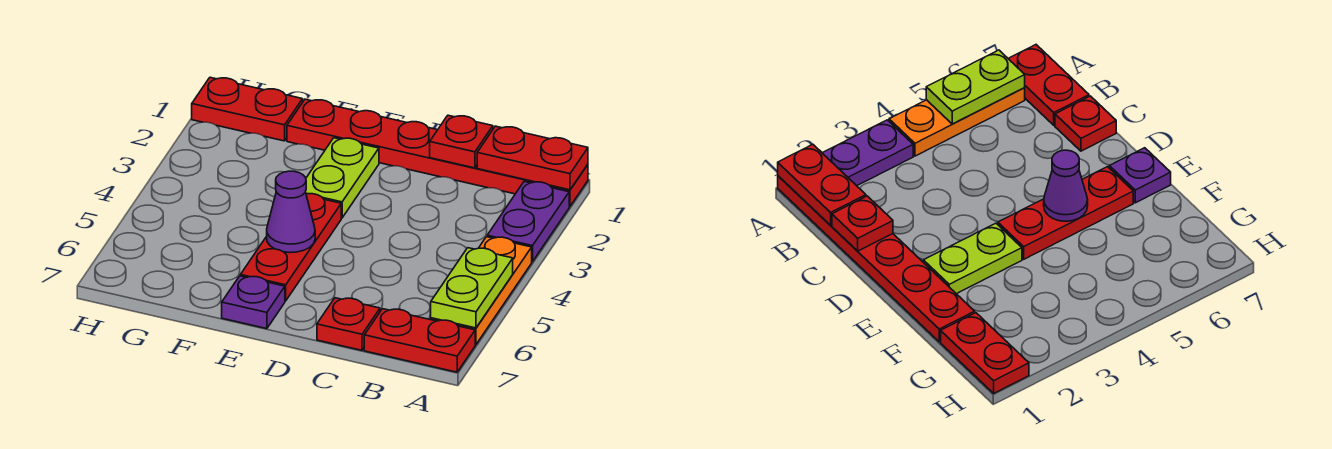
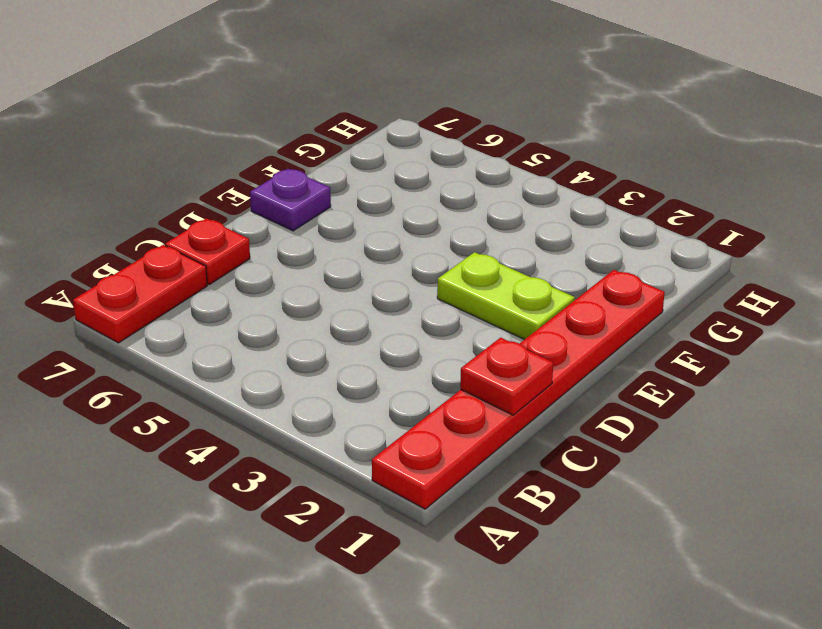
none -> purple plate A2:A3 level 1
none -> orange plate A4:A6 level 1
none -> red plate E4:E6 level 1

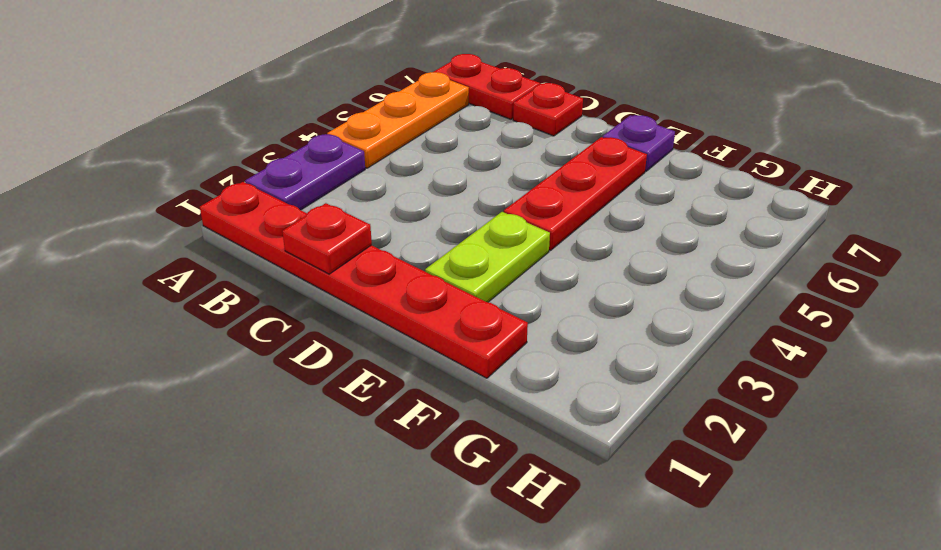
none -> red plate G1:H1 level 1
none -> red plate A1:B1 level 2
none -> lime plate A5:A6 level 2

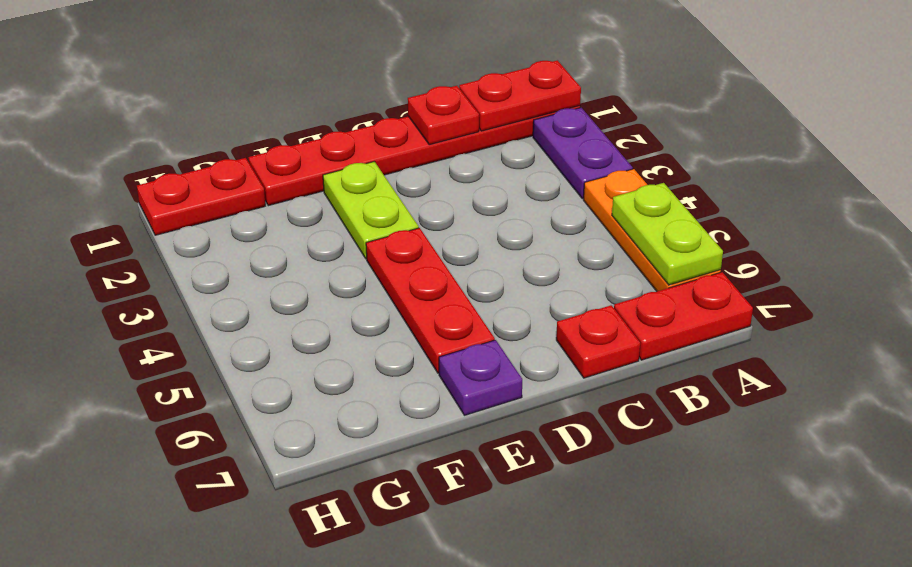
none -> purple cone E5 level 2

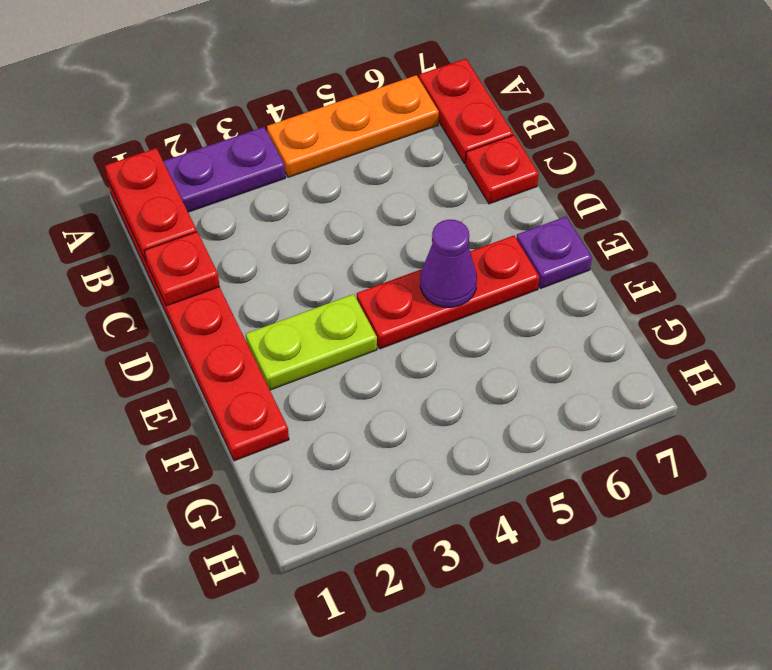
none -> red plate G1:H1 level 1
none -> lime plate A5:A6 level 2

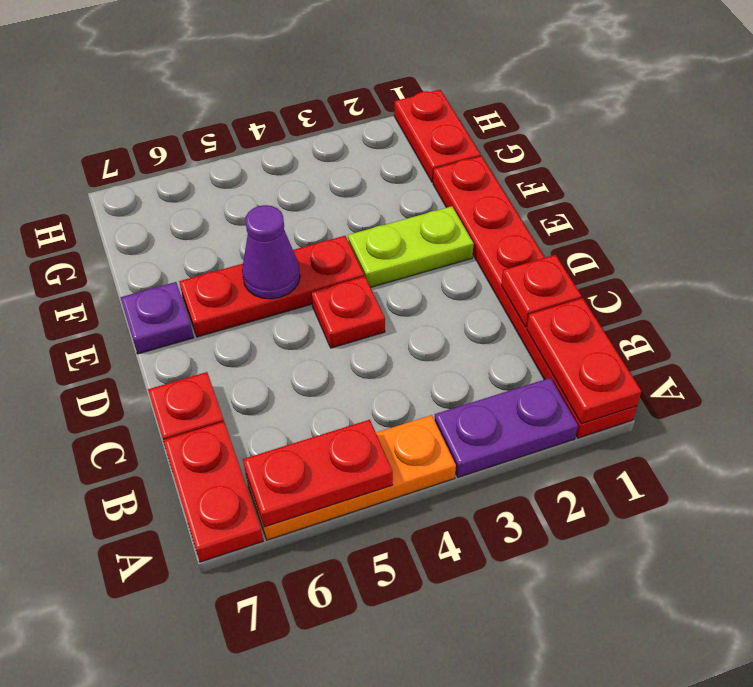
red plate A5:A6 level 2 -> lime plate A5:A6 level 2
red plate D4 level 1 -> none

